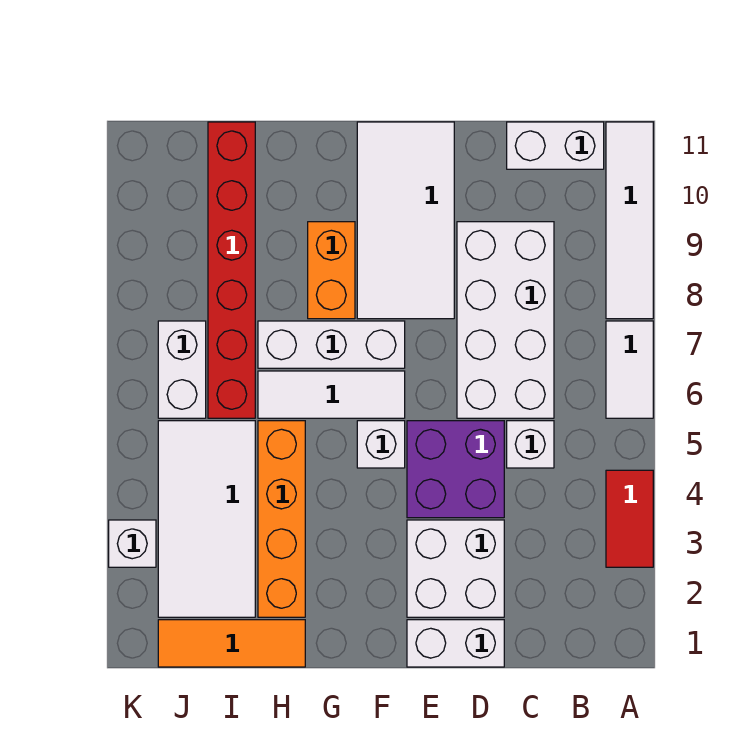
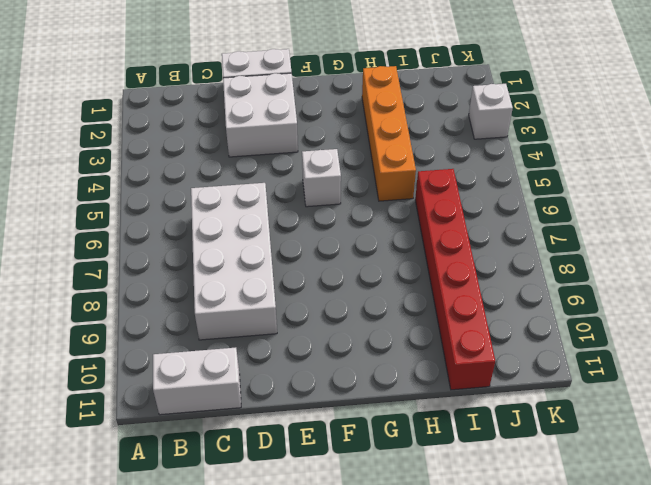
none -> red tile A3:A4 level 1
none -> white tile A6:A7 level 1
none -> white tile A8:A11 level 1

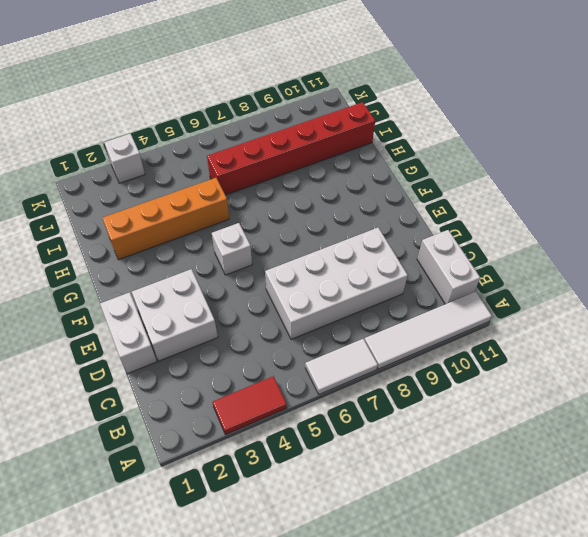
none -> white brick C5 level 1
none -> purple brick D4:E5 level 1
none -> white tile E8:F11 level 1

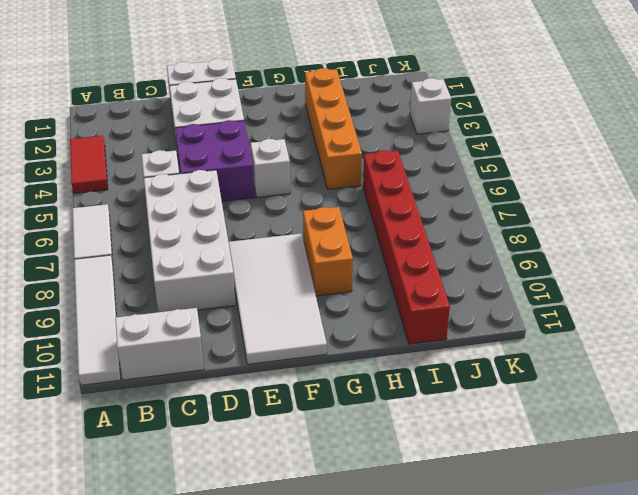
none -> white tile F6:H6 level 1
none -> white brick F7:H7 level 1
none -> orange tile H1:J1 level 1

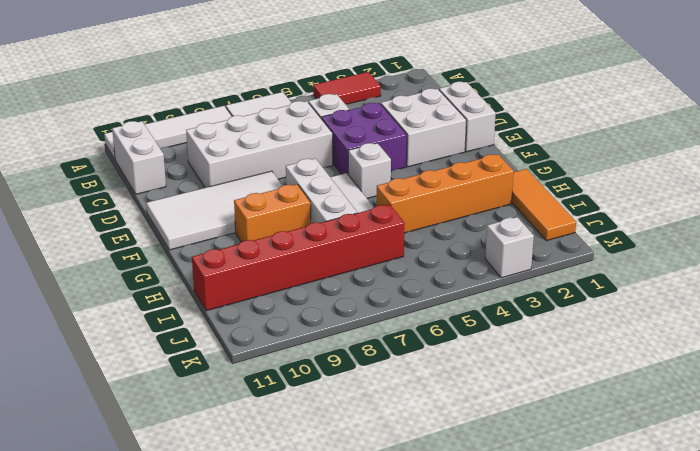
none -> white tile I2:J5 level 1
none -> white brick J6:J7 level 1

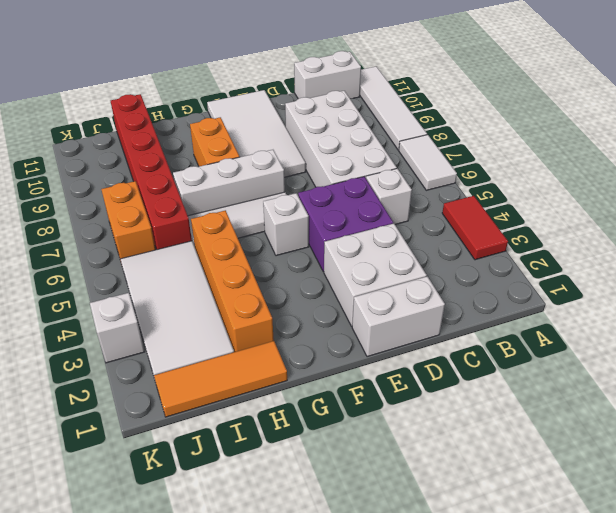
orange brick J6:J7 level 1 -> white brick J6:J7 level 1

